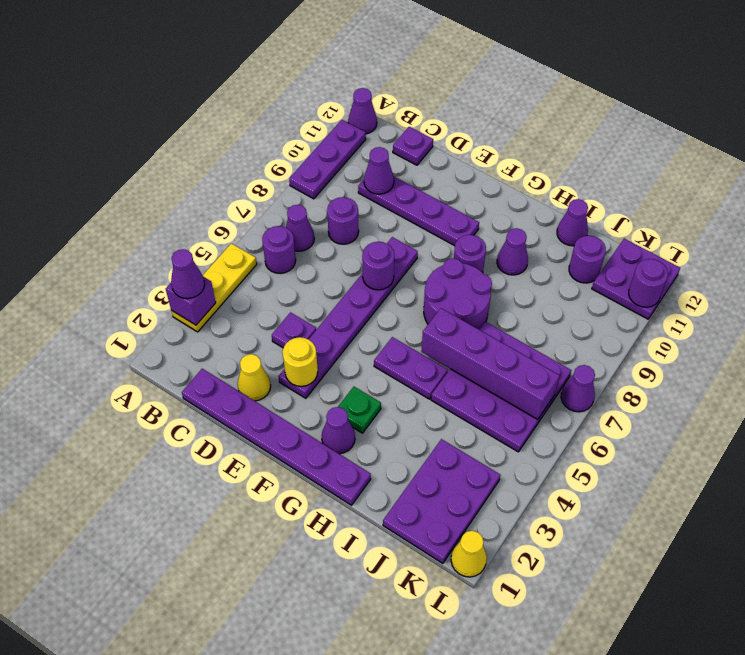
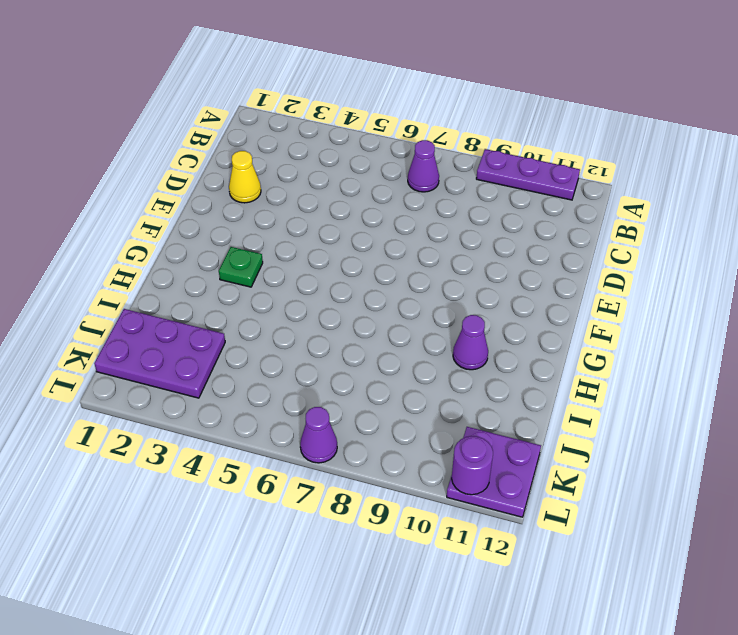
none -> yellow plate A3:A5 level 1
none -> purple cone A12 level 1
none -> purple round brick B6 level 1
none -> purple plate C1:H1 level 1

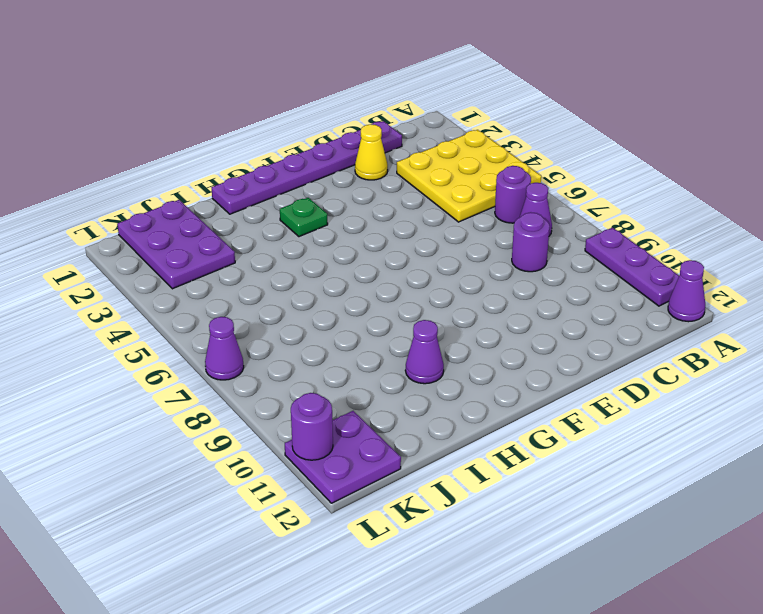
yellow plate A3:C5 level 1 -> yellow plate A3:A5 level 1
none -> purple plate C10:F10 level 1
none -> purple plate C12 level 1
none -> purple plate D4 level 1
none -> purple plate E3:E8 level 1

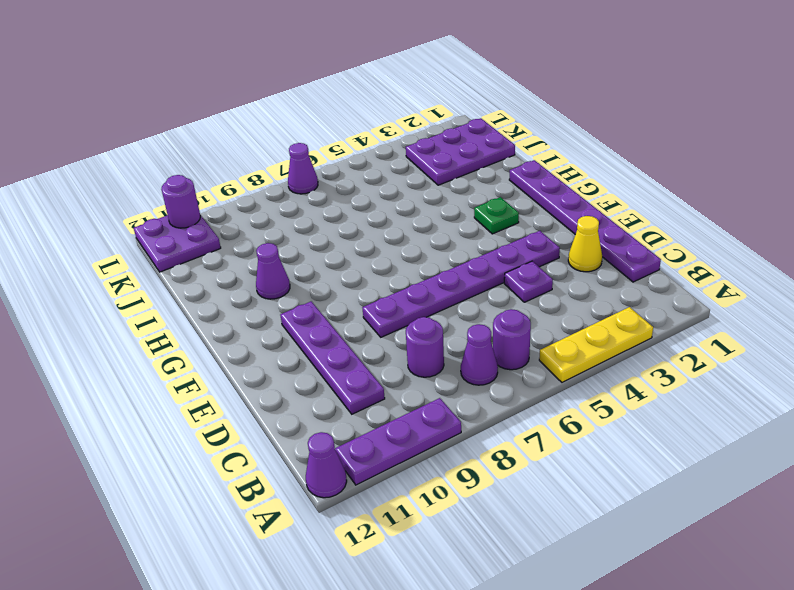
none -> purple plate C12 level 1
none -> purple cone G2 level 1
none -> purple plate G5:H5 level 1
none -> purple round brick G7:H8 level 1

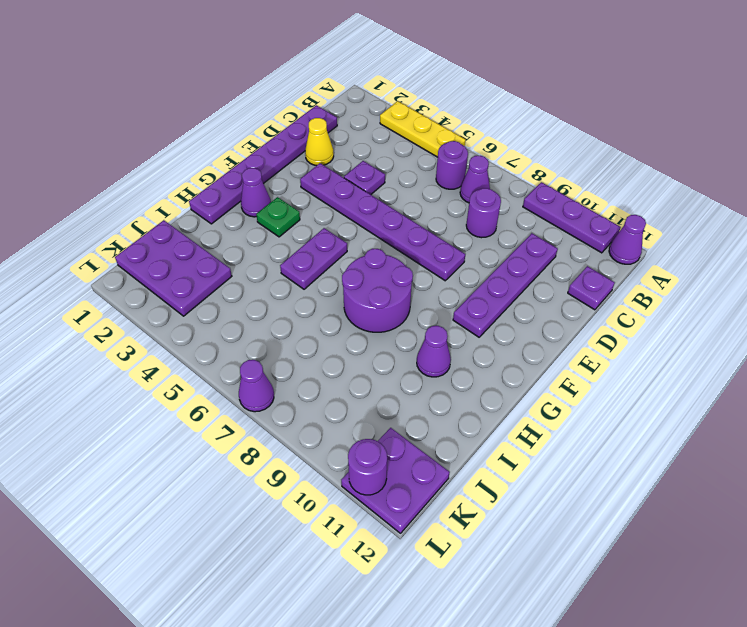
none -> purple round brick G9 level 1
none -> purple plate I5:K7 level 1
none -> purple cone I12 level 1
none -> purple round brick J11 level 1

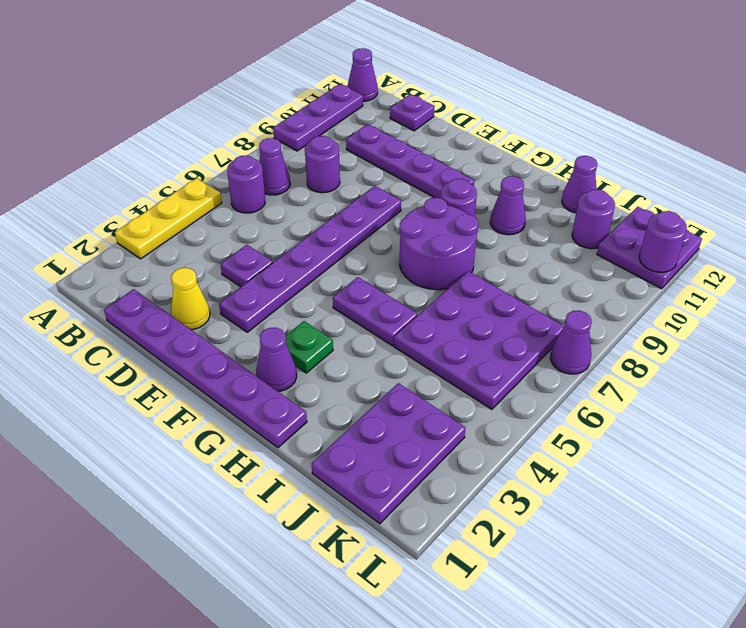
none -> yellow cone L1 level 1
none -> purple brick A3 level 2
none -> purple cone C10 level 2
none -> yellow round brick E3 level 2

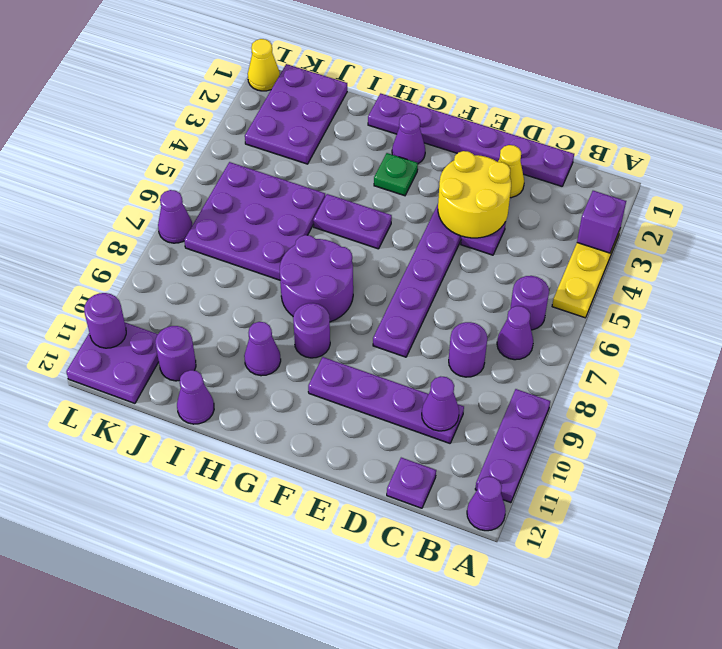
yellow round brick D3:E4 level 2 -> yellow round brick E3 level 2
none -> purple round brick E7 level 2
none -> purple brick H6:K6 level 2
none -> purple cone A3 level 3

